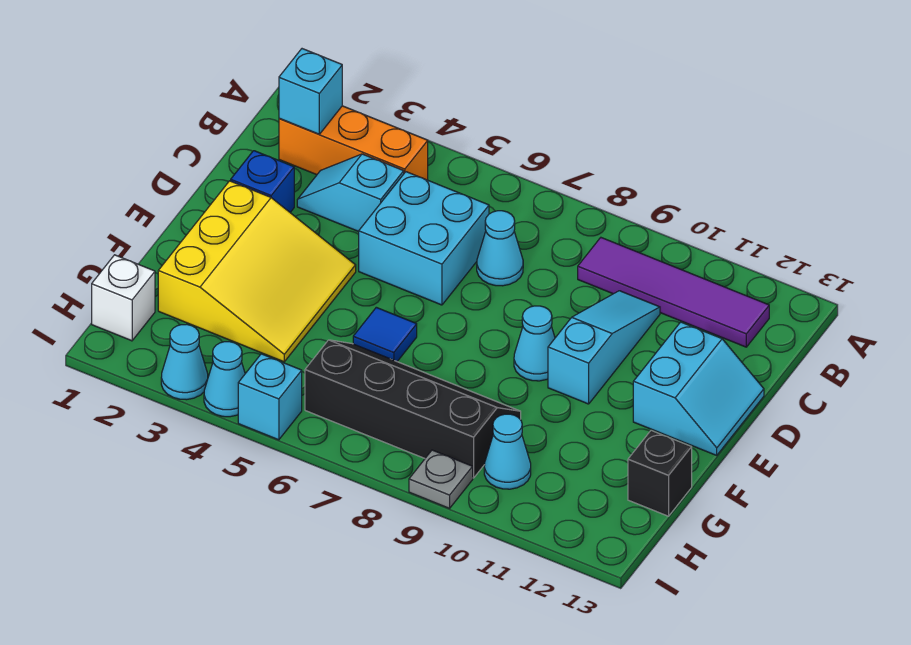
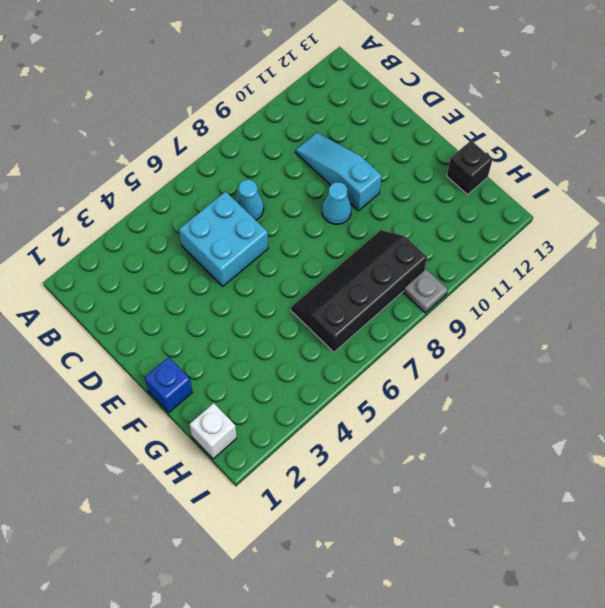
blue brick F1 level 1 -> blue brick D2 level 1
none -> orange brick B2:B4 level 1
none -> purple tile B9:B12 level 1
none -> cyan slope C3:C4 level 1 top 4

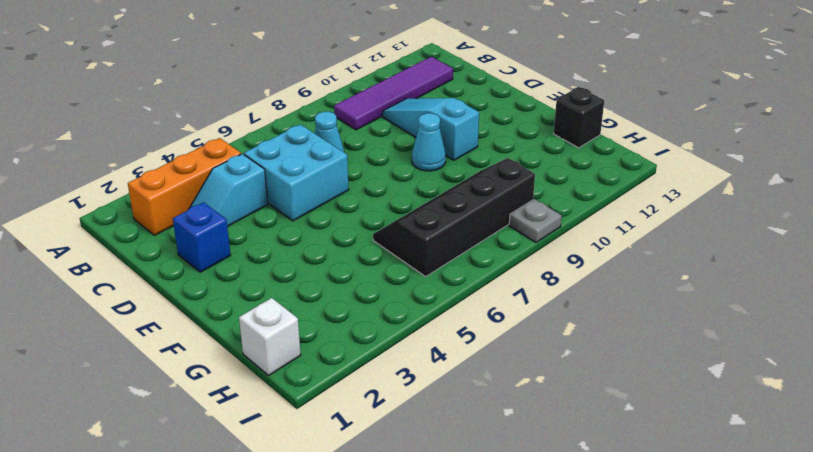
none -> cyan slope D12:E13 level 1 top 12
none -> yellow slope E2:G4 level 1 top 2
none -> blue tile F6 level 1

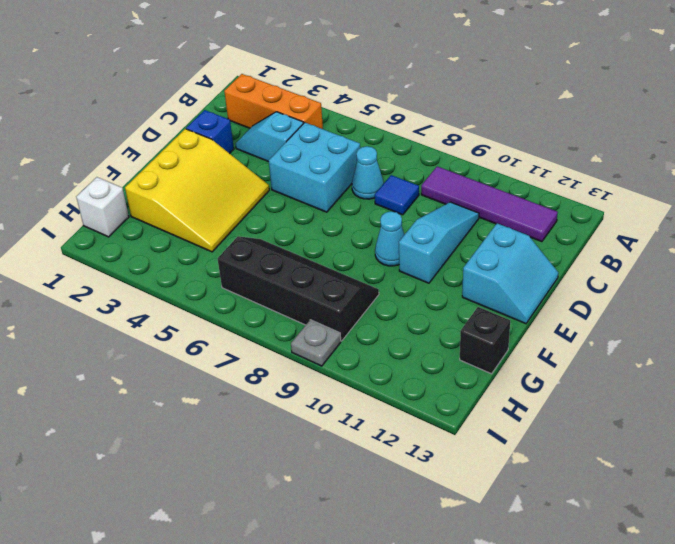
blue tile C8 level 1 -> blue tile F6 level 1
none -> cyan cone H10 level 1
none -> cyan cone I3 level 1
none -> cyan cone I4 level 1

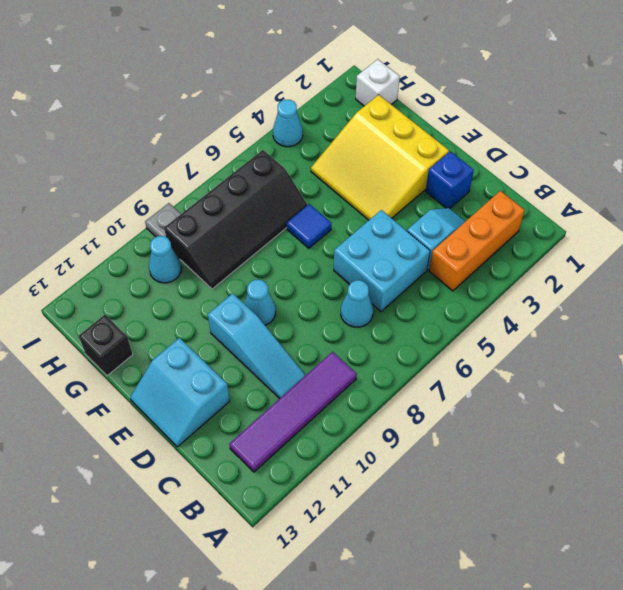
none -> cyan cone I3 level 1
none -> cyan brick I5 level 1
none -> cyan brick B2 level 2

